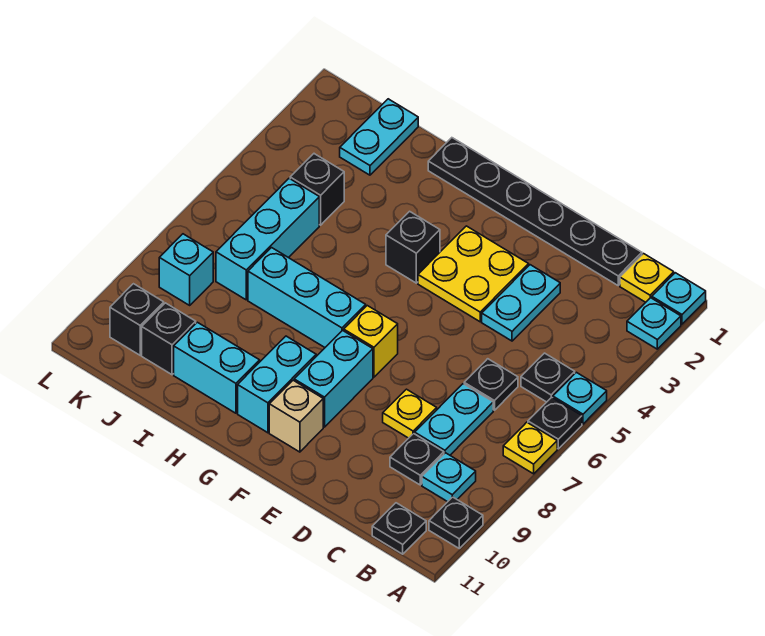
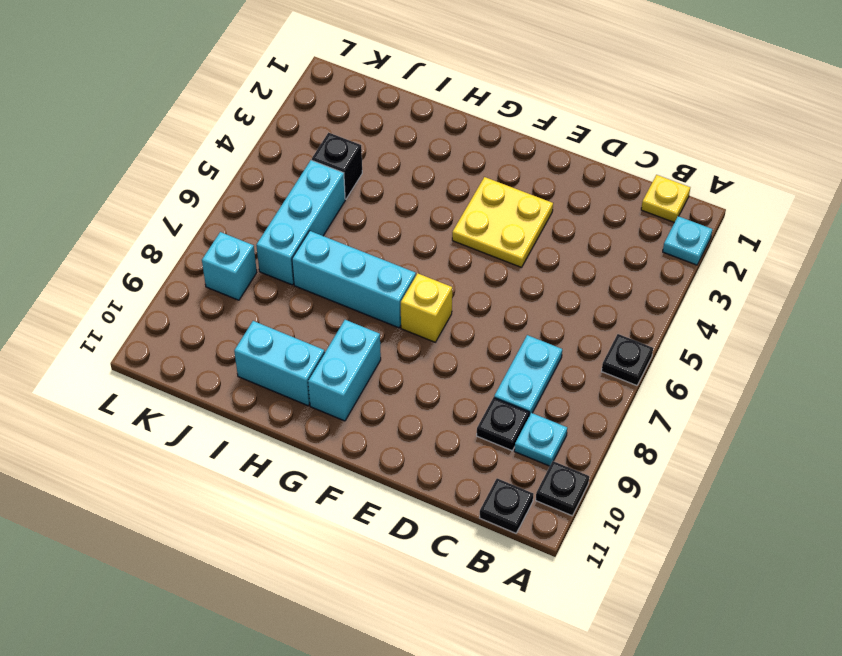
none -> cyan plate A1 level 1
none -> cyan plate A5 level 1
none -> yellow plate A7 level 1
none -> black plate B5 level 1

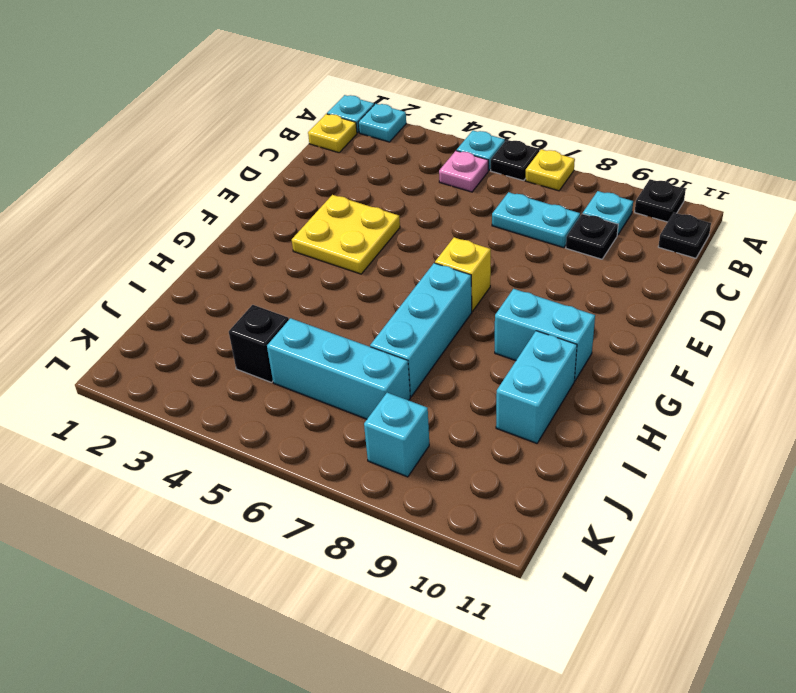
pink plate B5 level 1 -> black plate B5 level 1
none -> black plate C1:H1 level 1
none -> black plate C6 level 1
none -> cyan plate D3:D4 level 1
none -> yellow plate D8 level 1

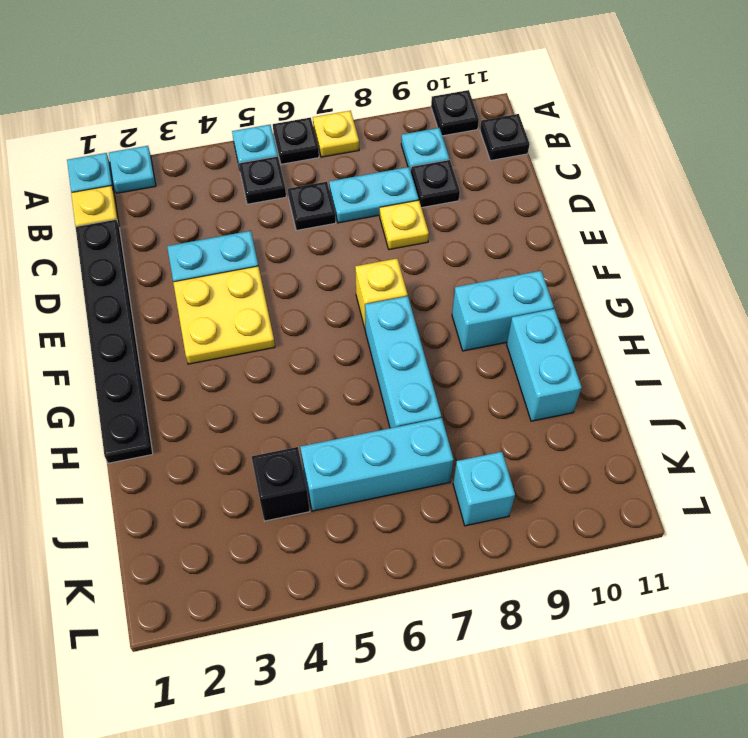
none -> cyan brick F8:F9 level 1
none -> tan brick F10 level 1
none -> black brick G4 level 1
none -> cyan plate J1:J2 level 1

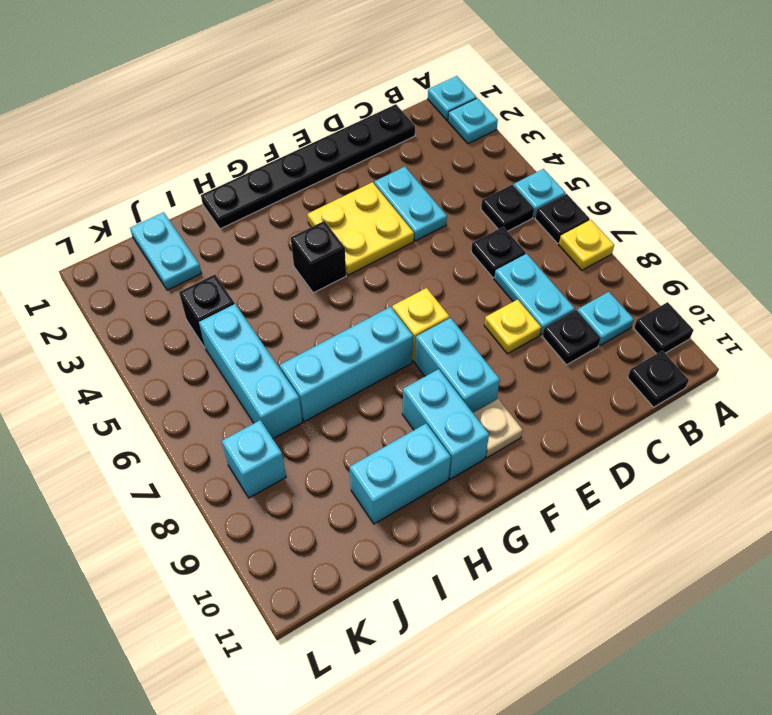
tan plate F10 level 1 -> tan brick F10 level 1
none -> yellow plate B1 level 1
none -> black brick J10 level 1
none -> black brick K10 level 1

